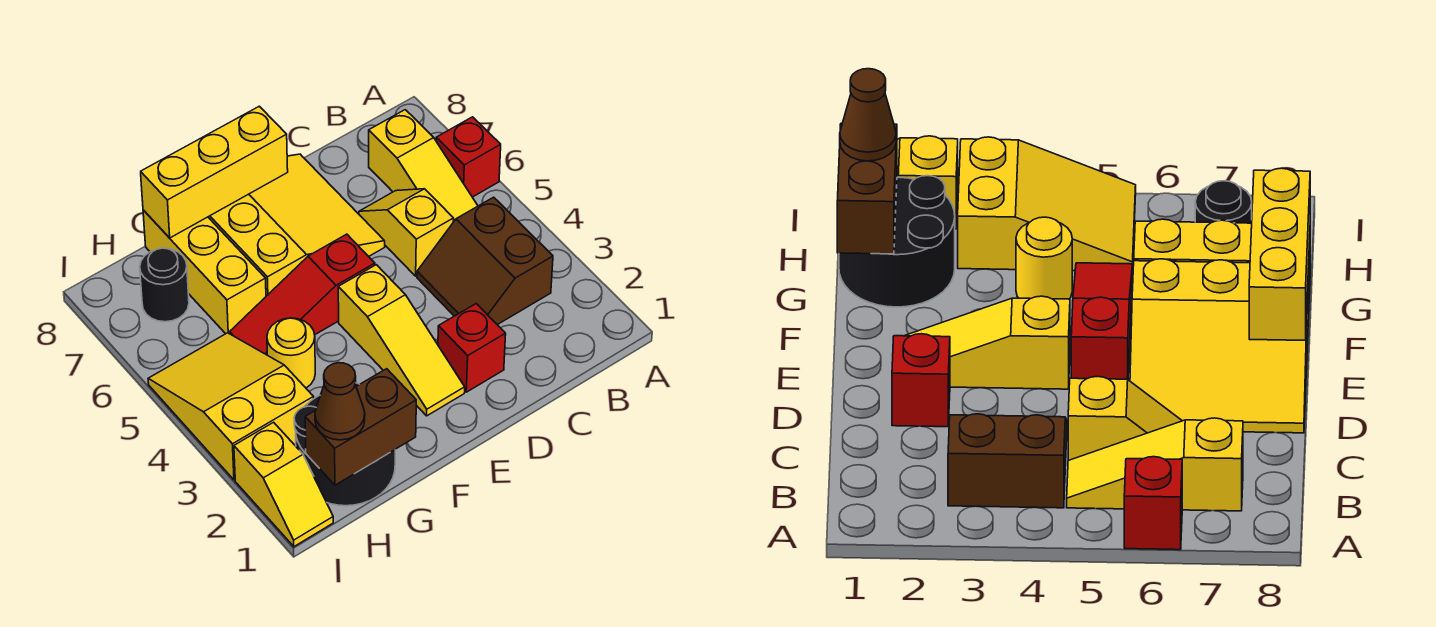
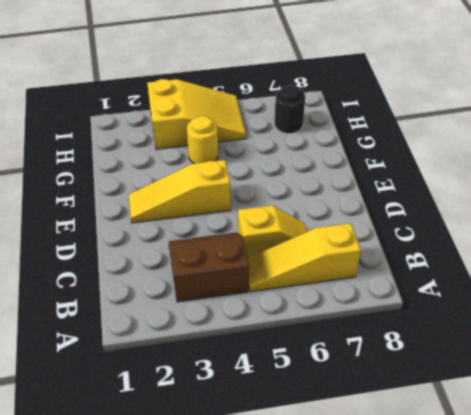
none -> red brick A6 level 1
none -> red brick D2 level 1
none -> yellow slope D6:F8 level 1 top F

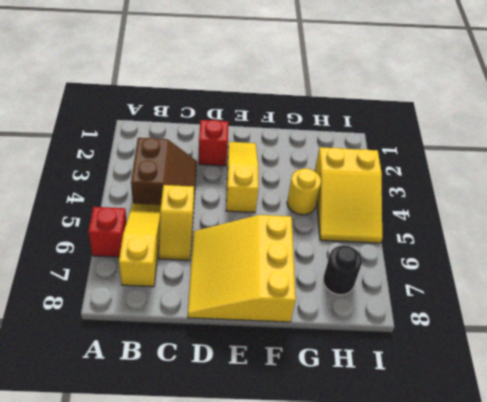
none -> red slope E5:G5 level 1 top E
none -> black round brick G1:H2 level 1
none -> yellow brick G6:G8 level 1

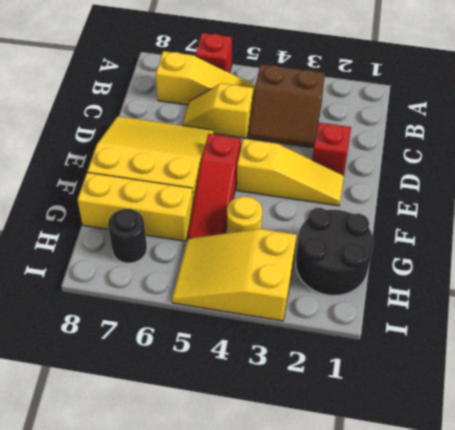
none -> yellow slope I1:I2 level 1 top 2
none -> yellow brick E8:G8 level 2
none -> brown brick G1:H1 level 2

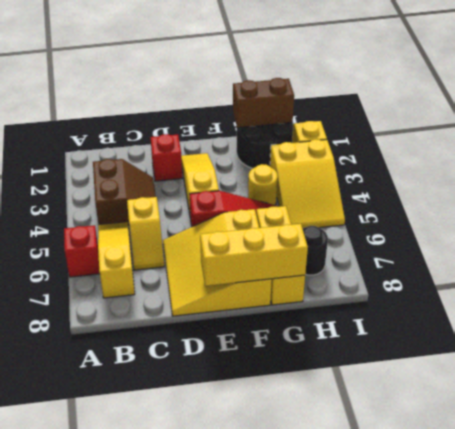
none -> brown cone H1 level 3

